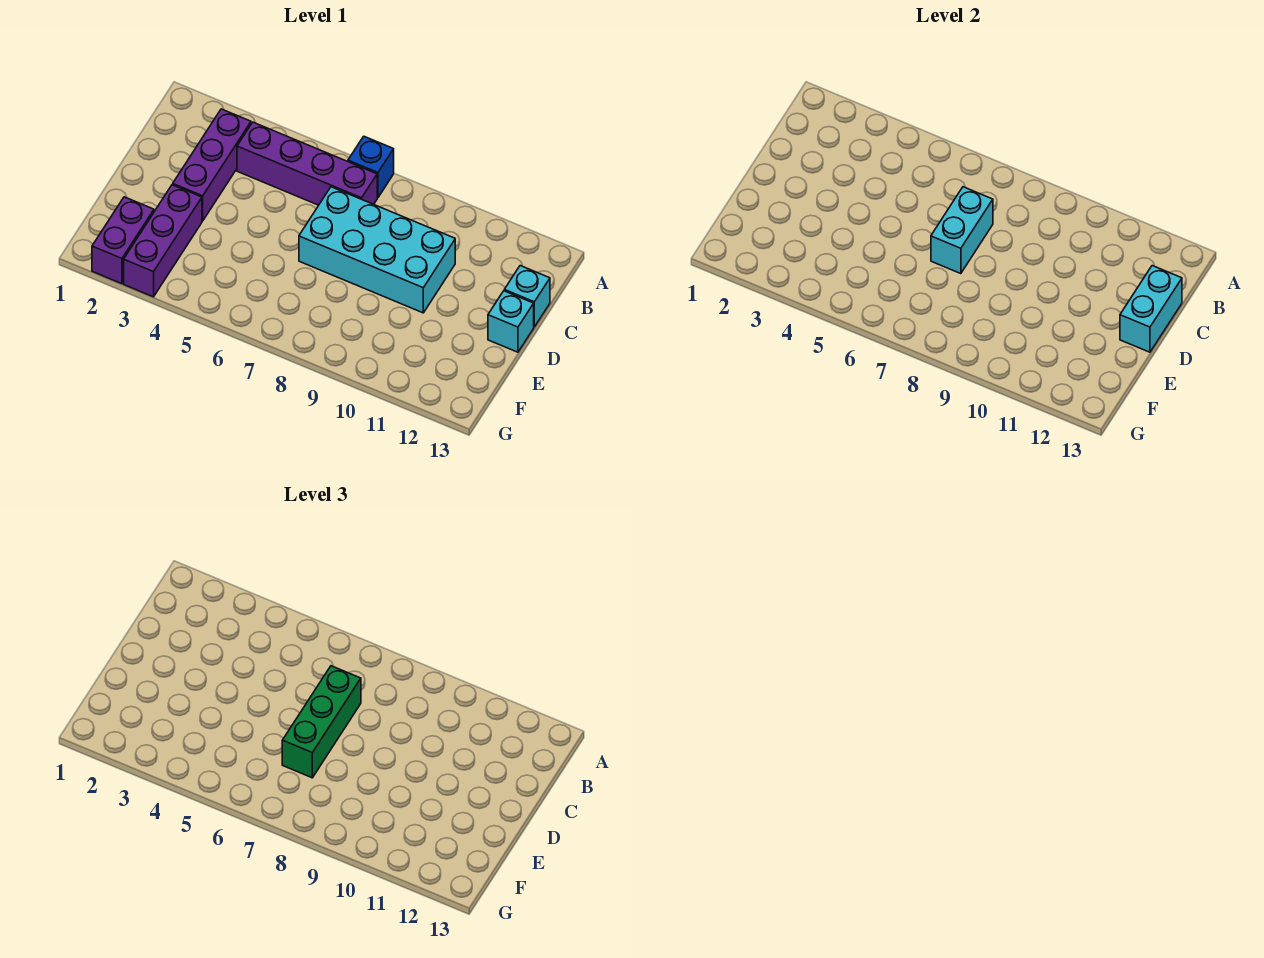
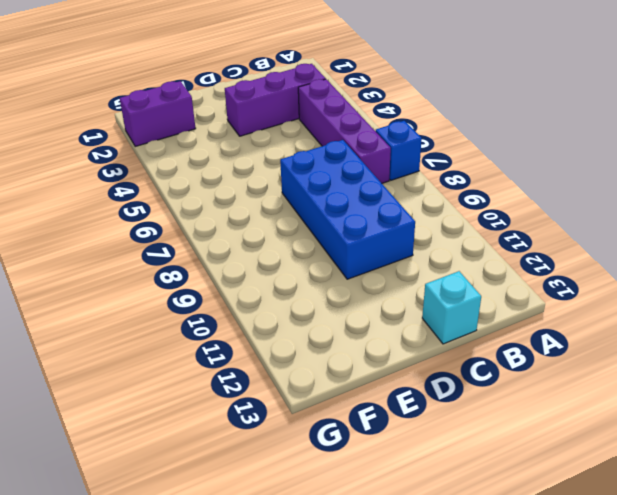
blue brick C7:D10 level 1 -> cyan brick C7:D10 level 1
none -> cyan brick D13 level 1
none -> purple brick E3:G3 level 1

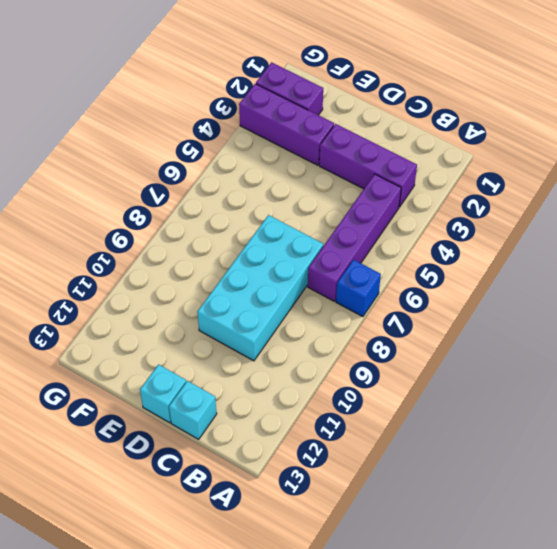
none -> cyan brick C7:D7 level 2
none -> cyan brick C13:D13 level 2

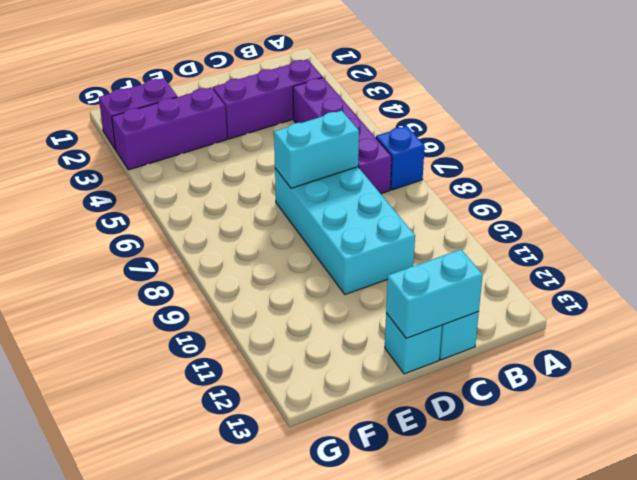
none -> green brick C7:E7 level 3

